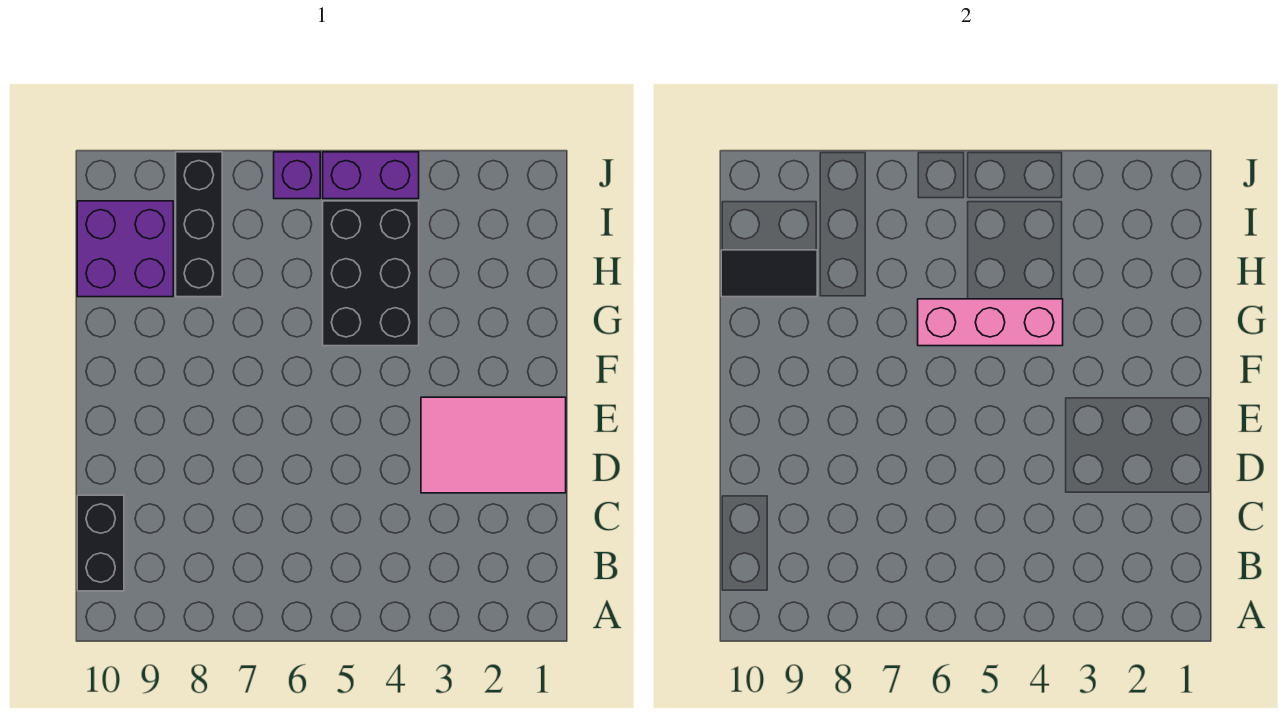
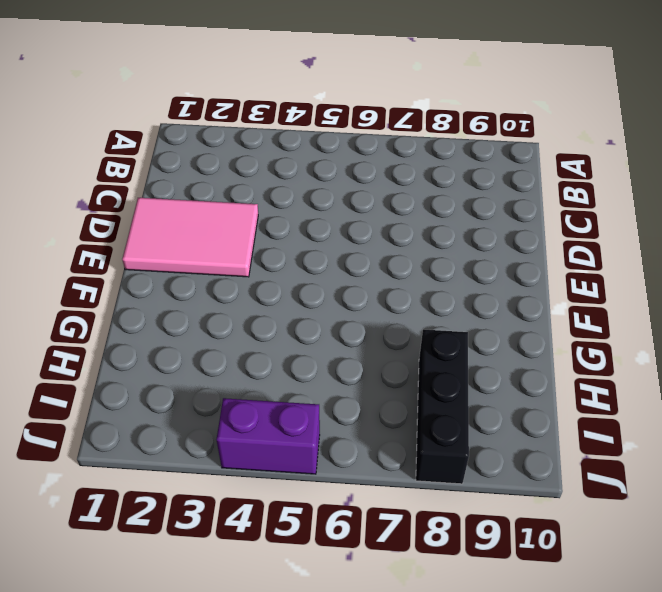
none -> black brick B10:C10 level 1
none -> black brick G4:I5 level 1

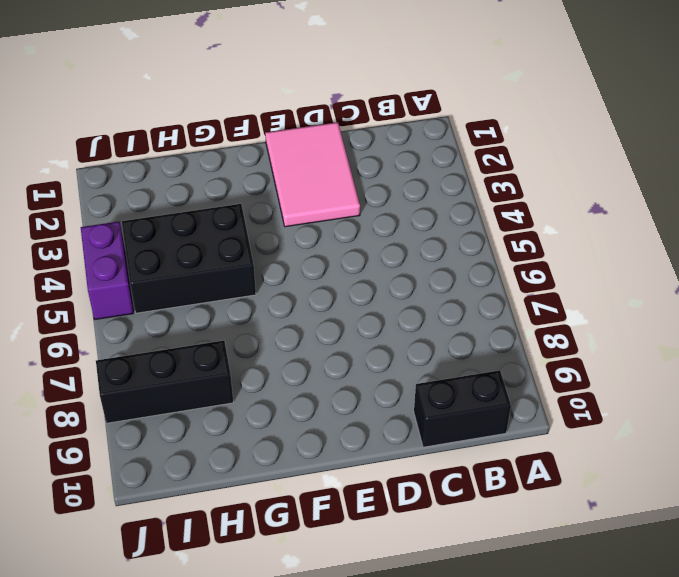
none -> purple brick H9:I10 level 1
none -> purple brick J6 level 1

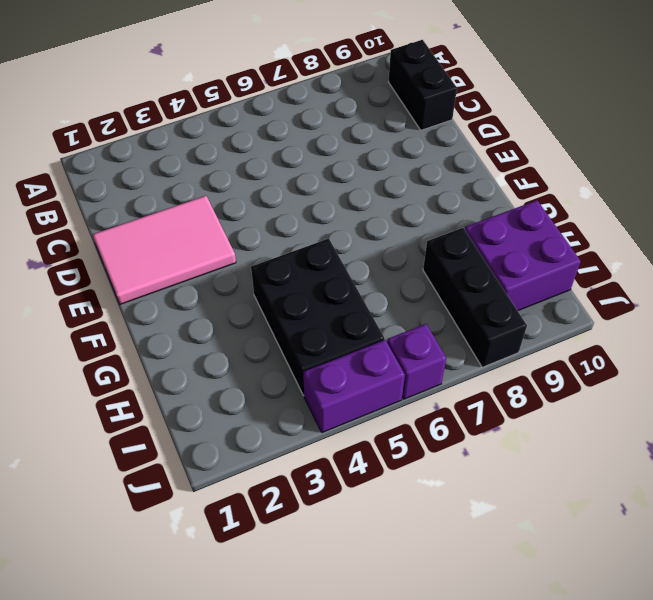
none -> pink brick G4:G6 level 2
none -> black tile H9:H10 level 2

